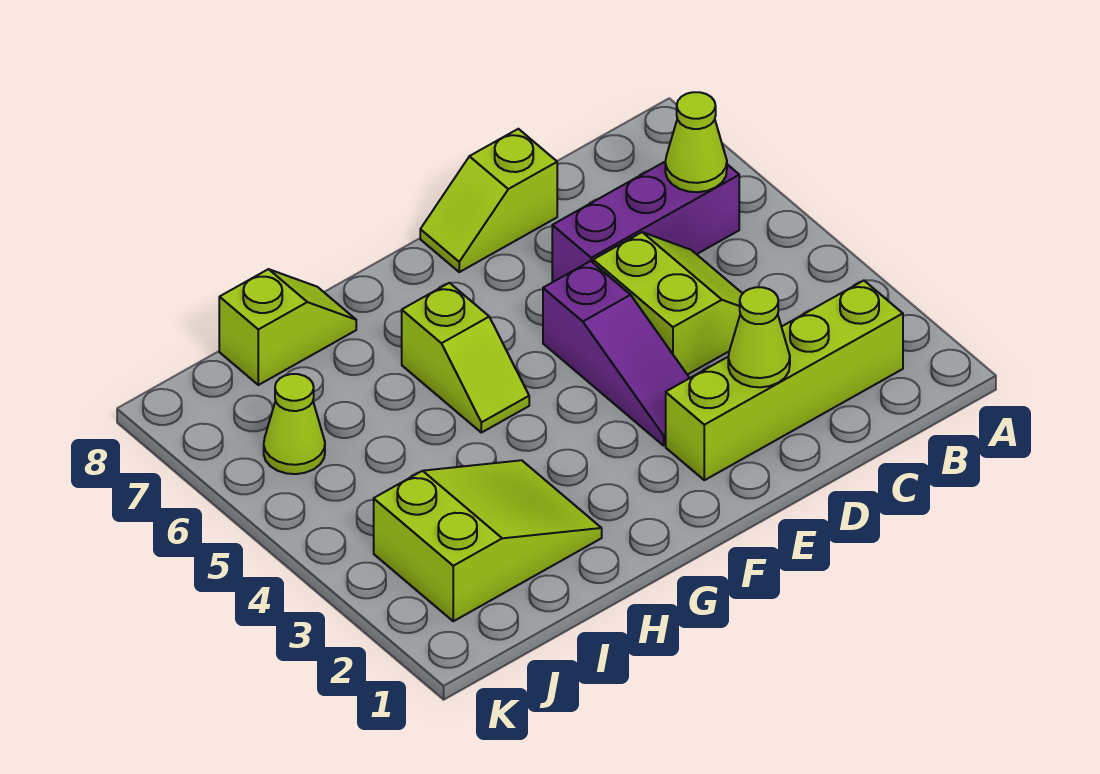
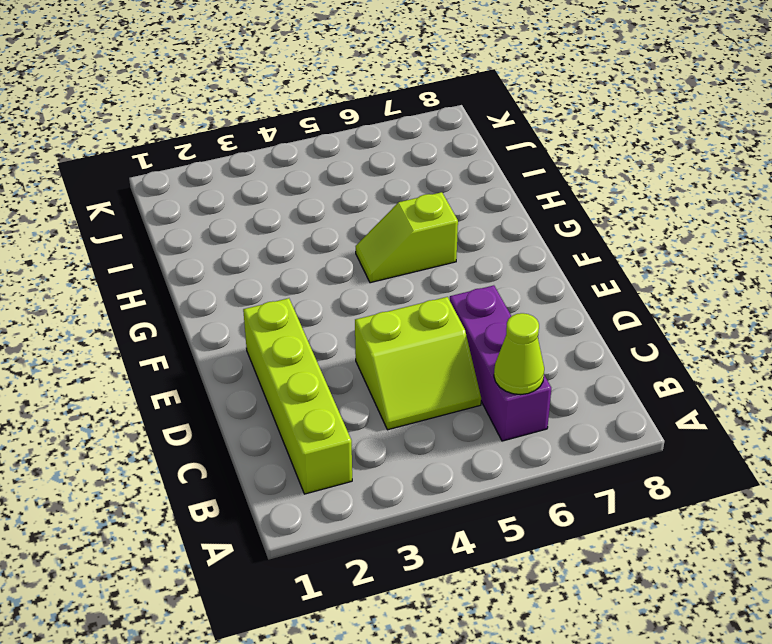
none -> lime slope D8:E8 level 1 top D
none -> purple slope E3:E5 level 1 top 5

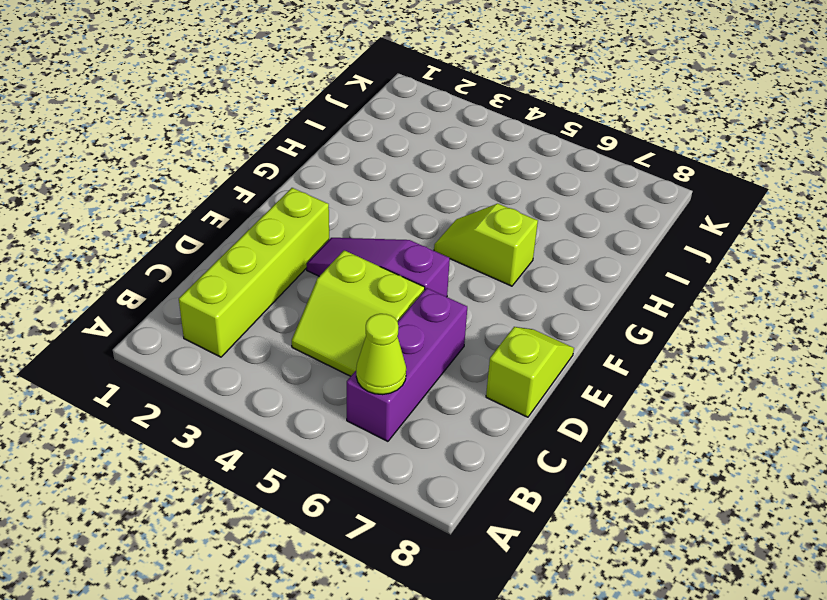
none -> lime slope H2:J3 level 1 top J
none -> lime slope H8:I8 level 1 top I

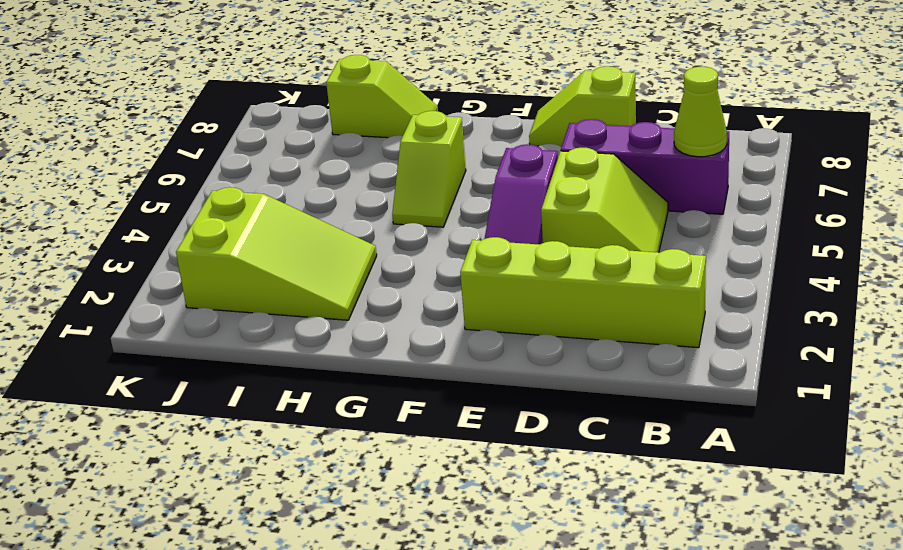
none -> lime cone J6 level 1
none -> lime cone D2 level 2

